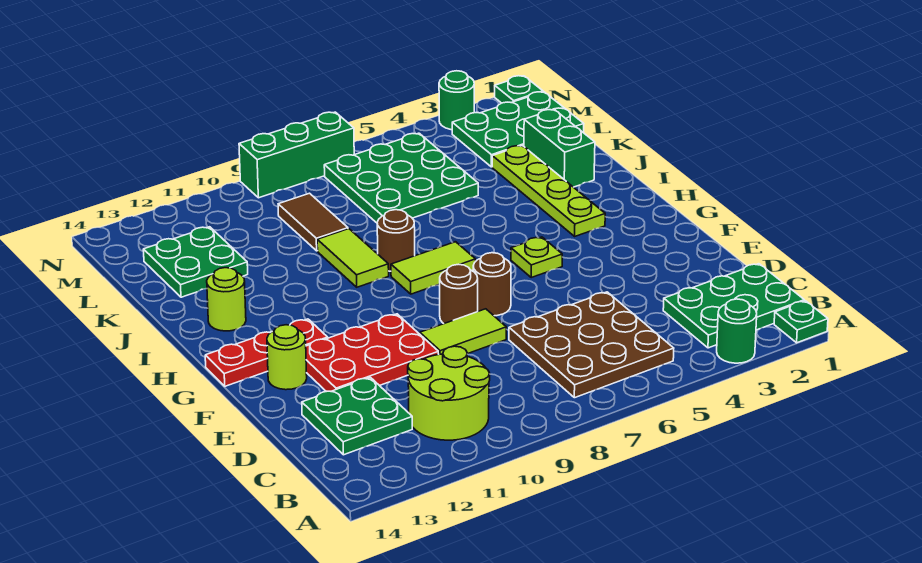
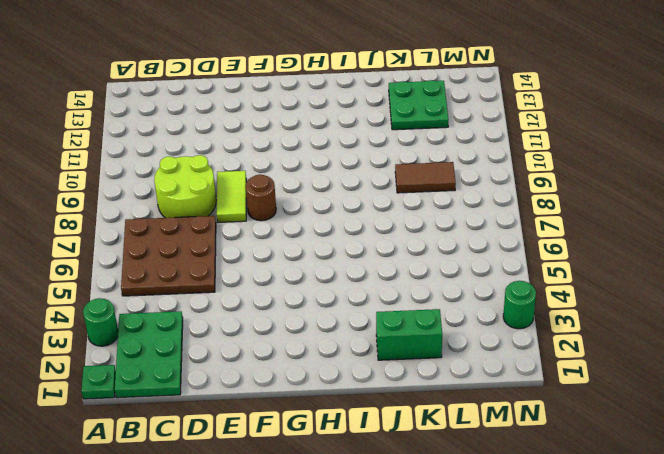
lime round brick C8:D9 level 1 -> lime round brick B10:C11 level 1
none -> green plate C12:D13 level 1
none -> red plate E10:F12 level 1
none -> brown round brick F7 level 1

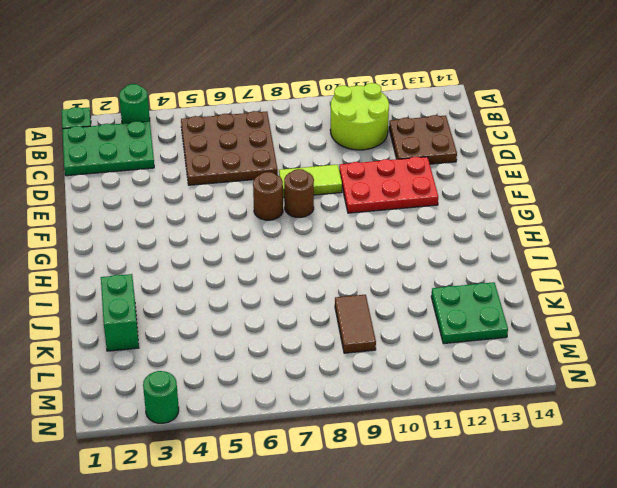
brown plate C12:D13 level 1 -> green plate C12:D13 level 1
none -> lime round brick F13 level 1
none -> lime plate G5 level 1
none -> red plate G12:G14 level 1

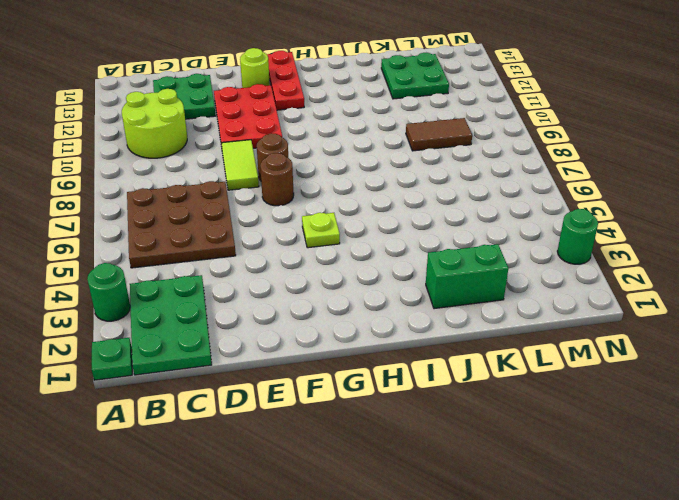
none -> lime plate H3:K3 level 1
none -> lime tile H7:H8 level 1
none -> brown round brick I8 level 1

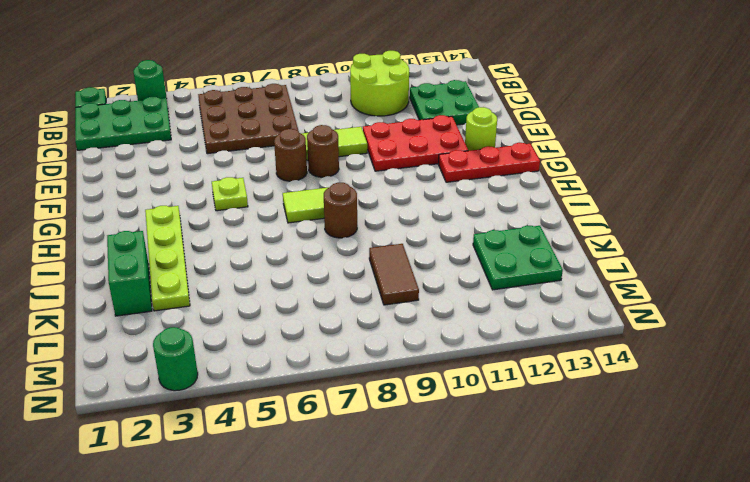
none -> lime tile I9:J9 level 1
none -> lime round brick I13 level 1
none -> green plate K5:M7 level 1

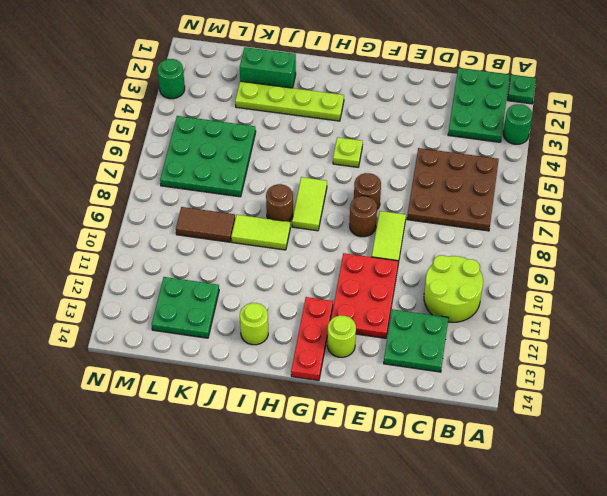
none -> green plate L1:M3 level 1
none -> green plate N1 level 1
none -> green brick N7:N9 level 1

